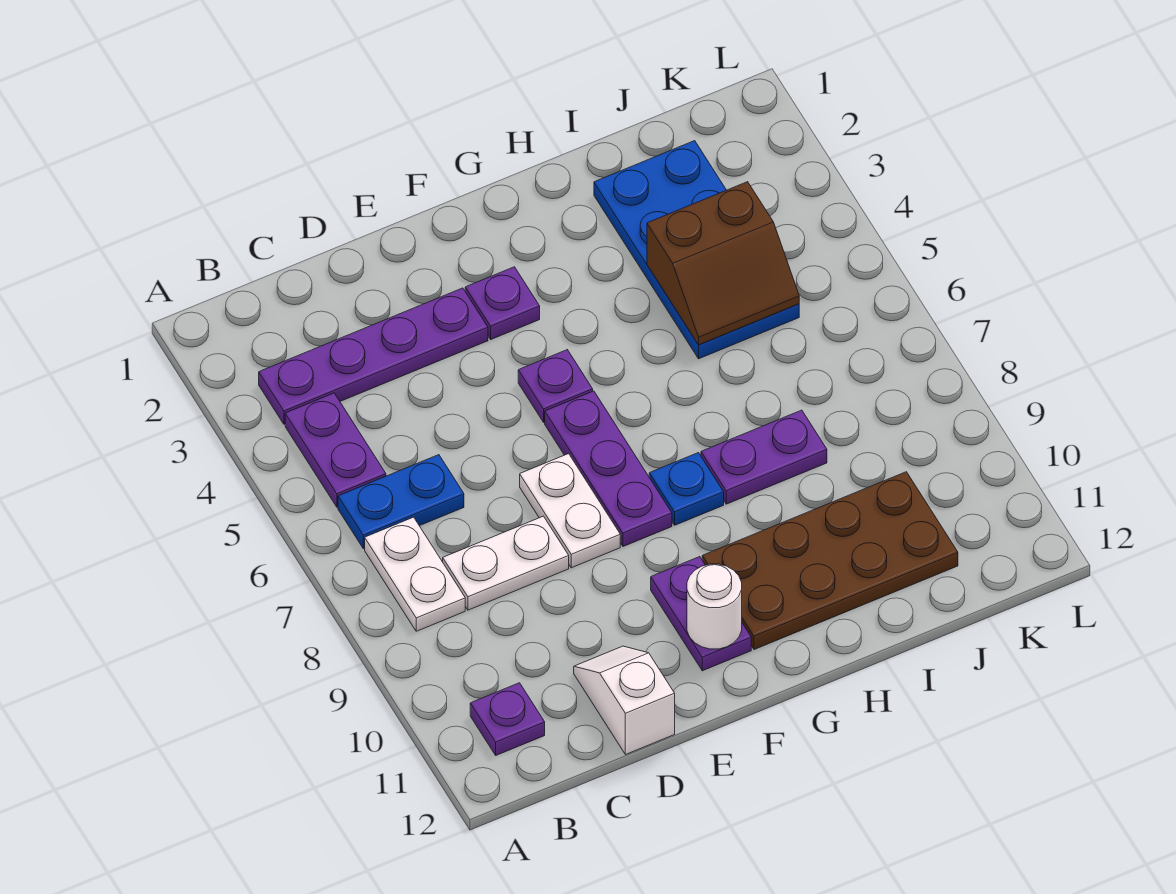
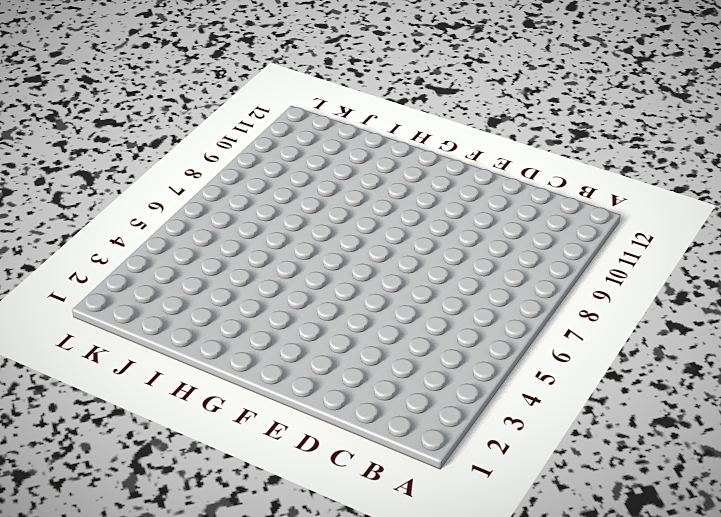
none -> purple plate B3:E3 level 1
none -> purple plate B4:B5 level 1
none -> blue plate B6:C6 level 1

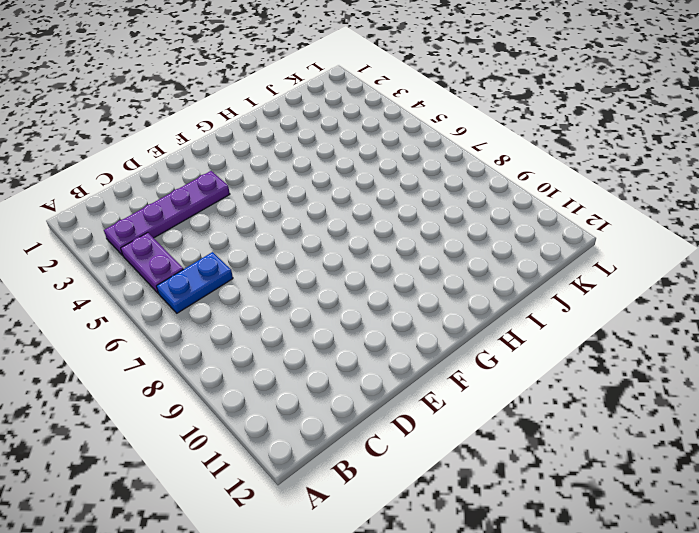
none -> white plate B7:B8 level 1
none -> purple plate B11 level 1
none -> white plate C8:D8 level 1

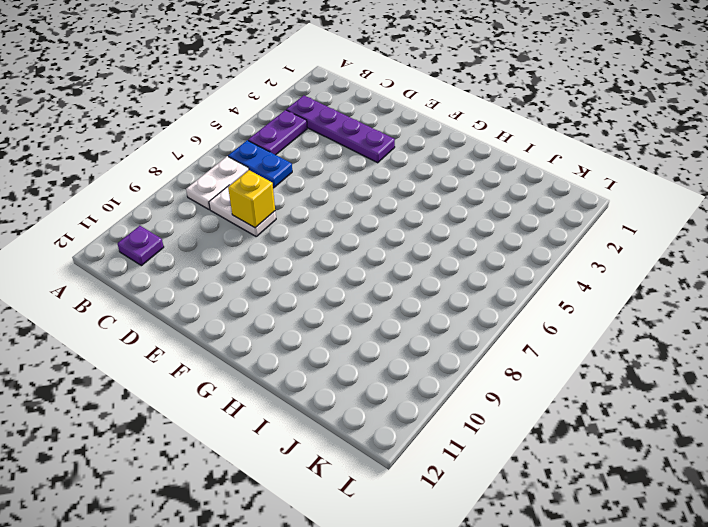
yellow brick D8 level 2 -> none
none -> white slope D11:D12 level 1 top 12
none -> white plate E7:E8 level 1
none -> purple plate F3 level 1

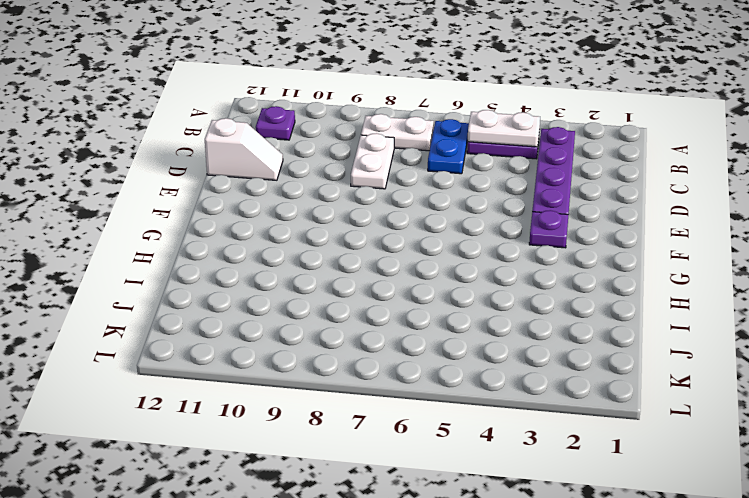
white plate B4:B5 level 2 -> white plate E7:E8 level 1
none -> purple plate F5 level 1
none -> purple plate F6:F8 level 1
none -> purple plate F10:F11 level 1

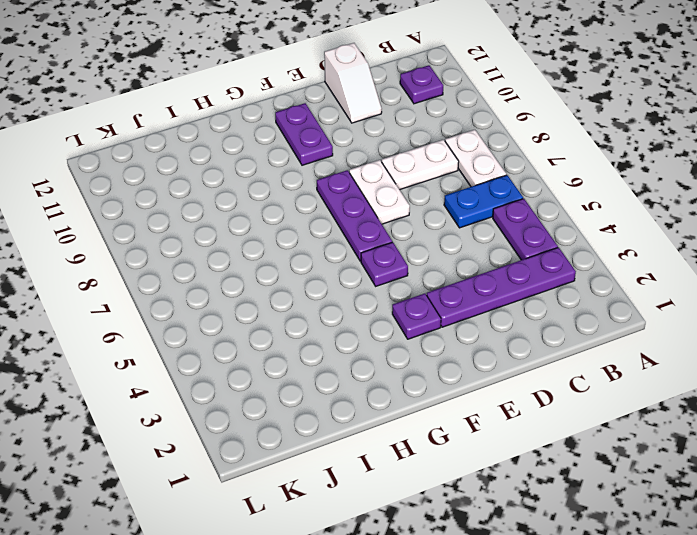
none -> blue plate G8 level 1
none -> brown plate G10:J11 level 1
none -> purple plate H8:I8 level 1

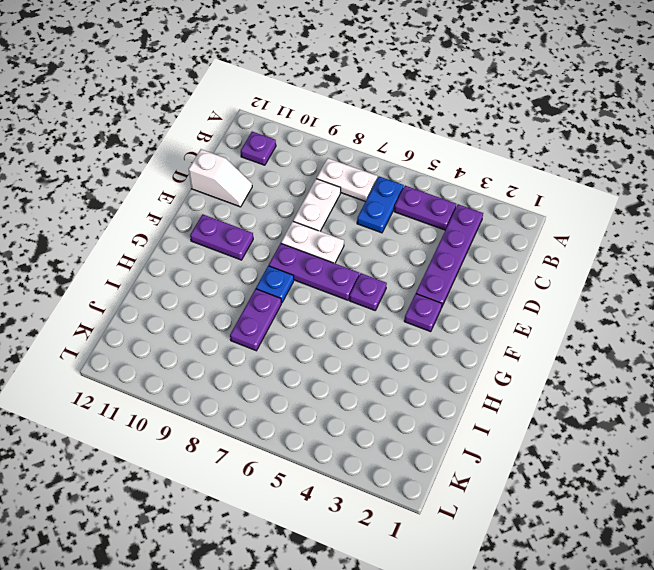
none -> brown plate G10:J11 level 1
none -> blue plate I2:J5 level 1
none -> white round brick F11 level 2

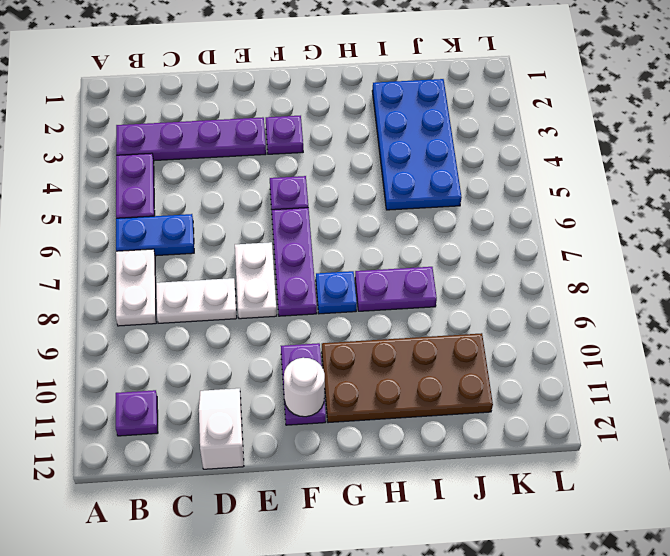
none -> brown slope I4:J5 level 2 top 4

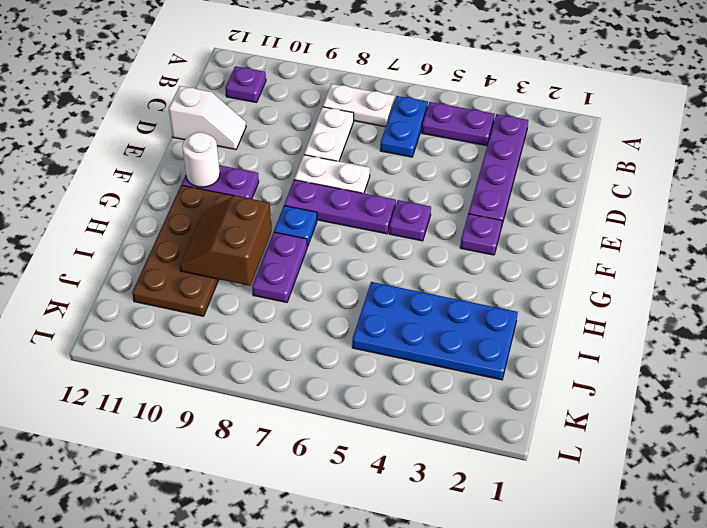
brown slope H9:I10 level 2 top 9 -> brown slope I4:J5 level 2 top 4

